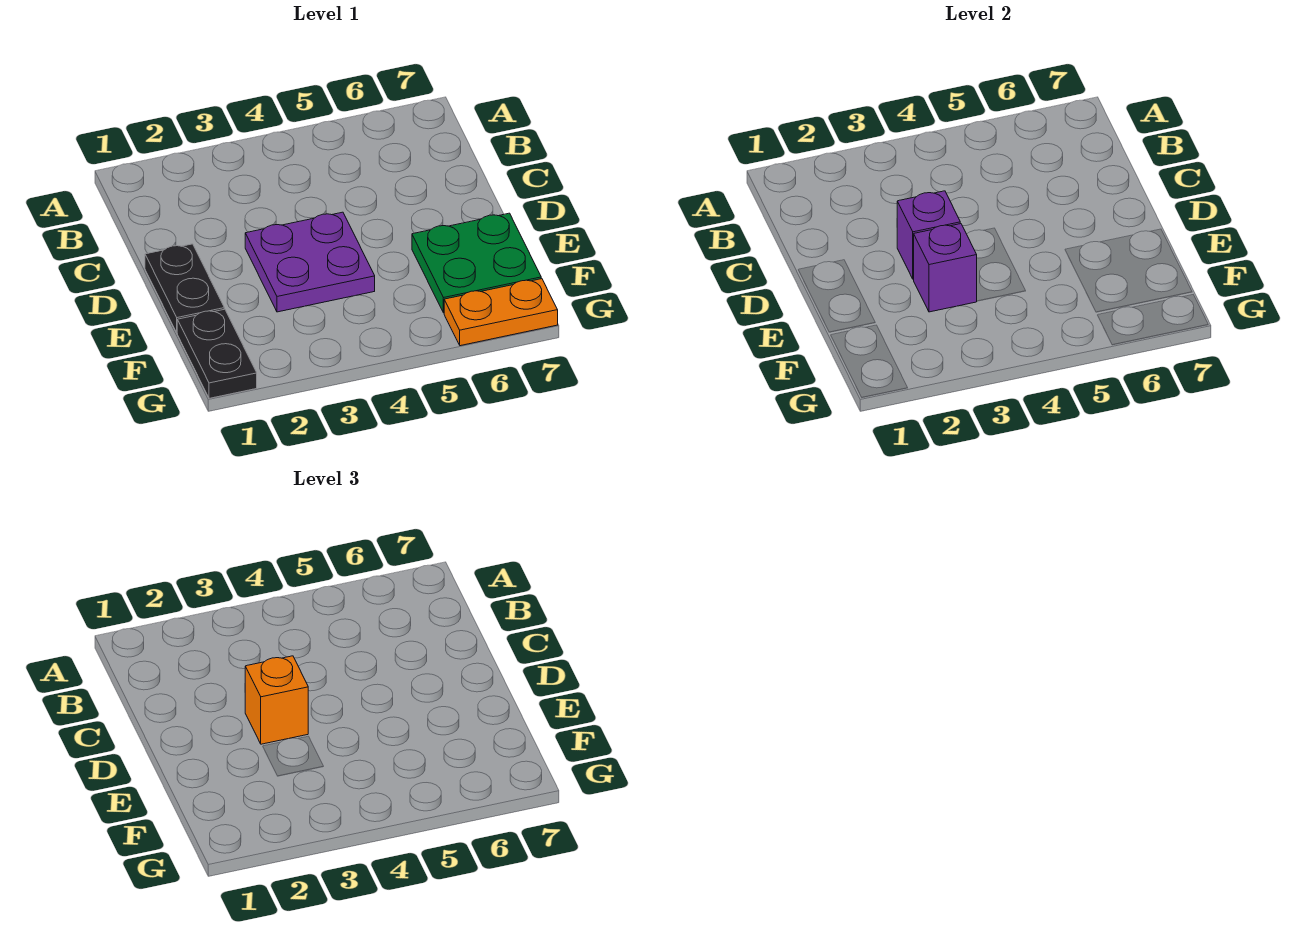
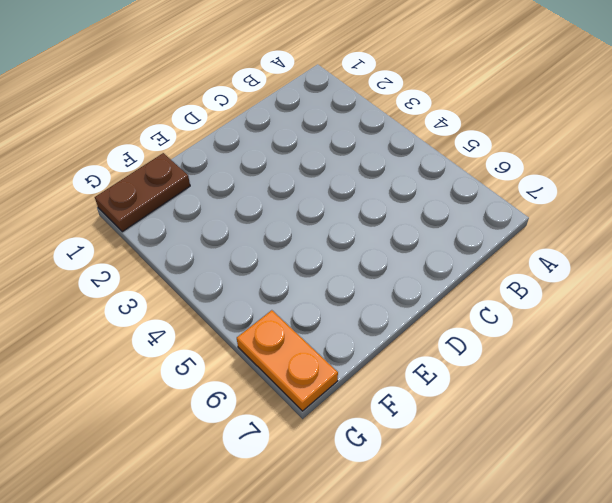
brown plate F1:G1 level 1 -> black plate F1:G1 level 1
none -> black plate D1:E1 level 1
none -> purple plate D3:E4 level 1

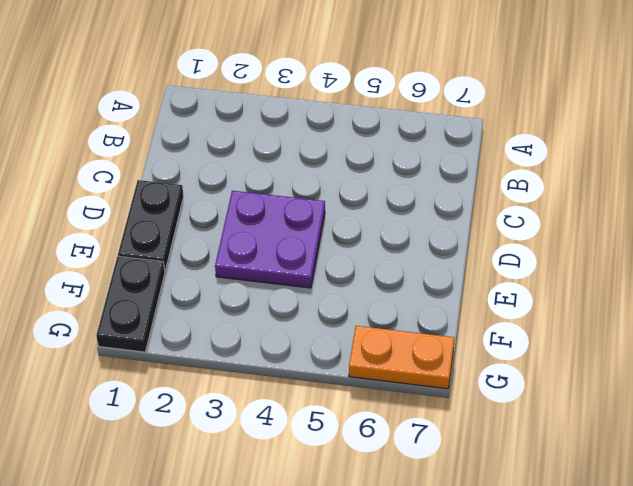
none -> green plate E6:F7 level 1
none -> purple brick D3 level 2

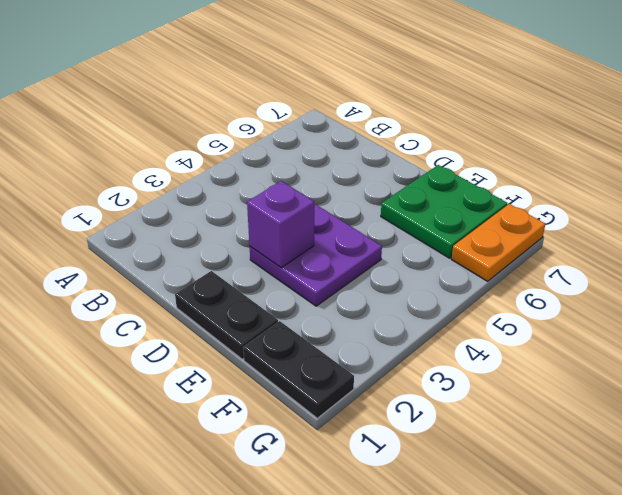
none -> purple brick E3 level 2
none -> orange brick D3 level 3

